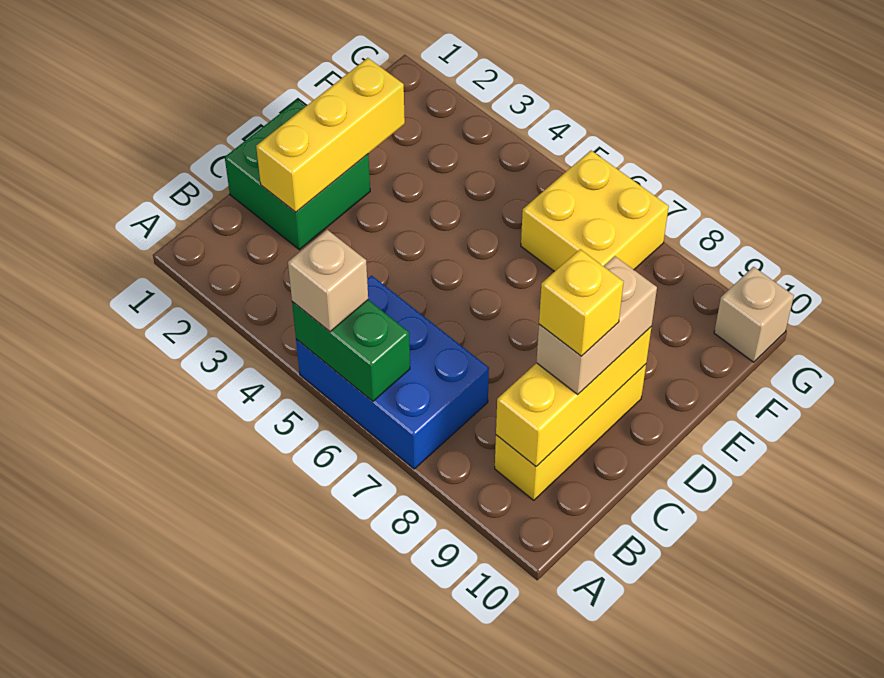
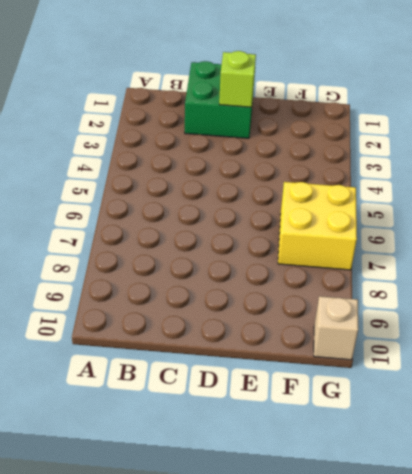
lime brick D2 level 2 -> yellow brick C2:E2 level 2
none -> blue brick A5:B7 level 1
none -> yellow brick B9:D9 level 1

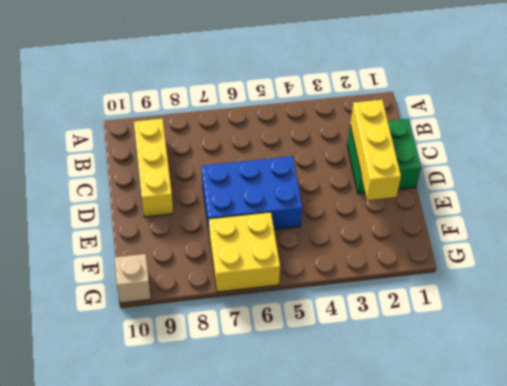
blue brick D5:E7 level 1 -> blue brick A5:B7 level 1
none -> green brick A5:A6 level 2
none -> yellow brick B9:D9 level 2

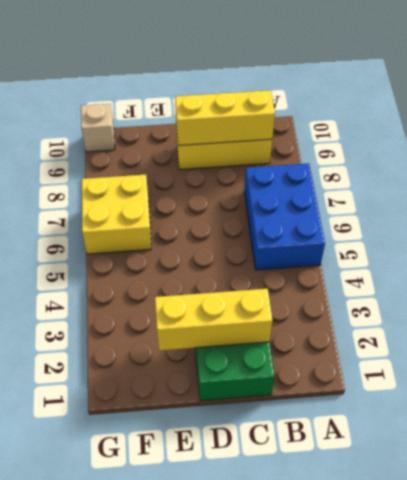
none -> green brick A5:A6 level 2
none -> tan brick A5 level 3

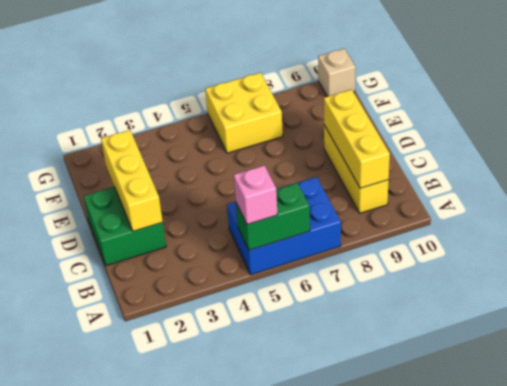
pink brick A5 level 3 -> tan brick A5 level 3
none -> tan brick C9:D9 level 3
none -> yellow brick C9 level 4

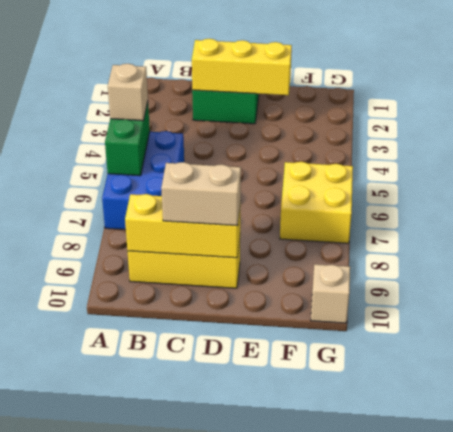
none -> yellow brick C9 level 4

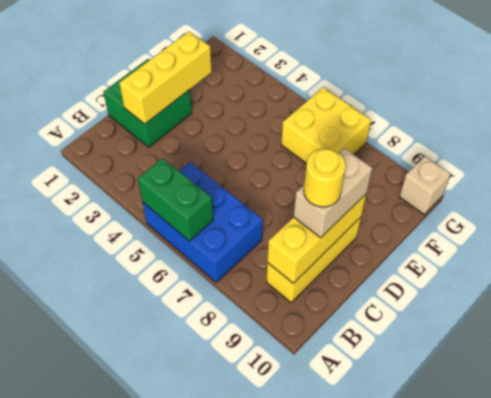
yellow round brick C9 level 4 -> yellow brick C9 level 4
none -> tan brick A5 level 3

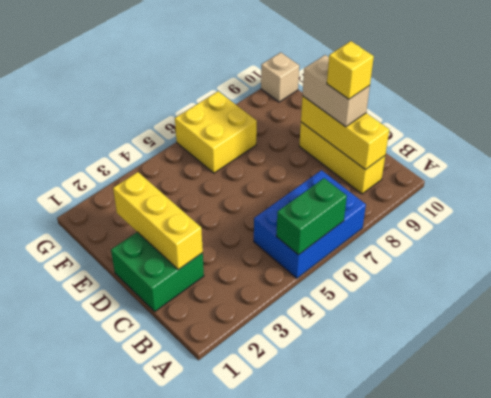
none -> tan brick A5 level 3

